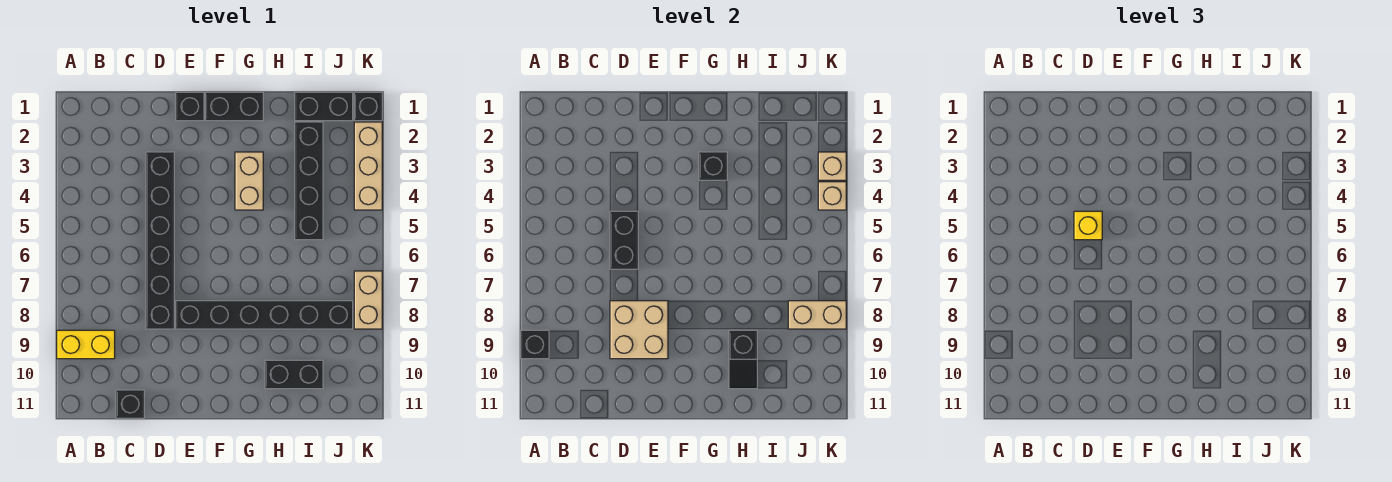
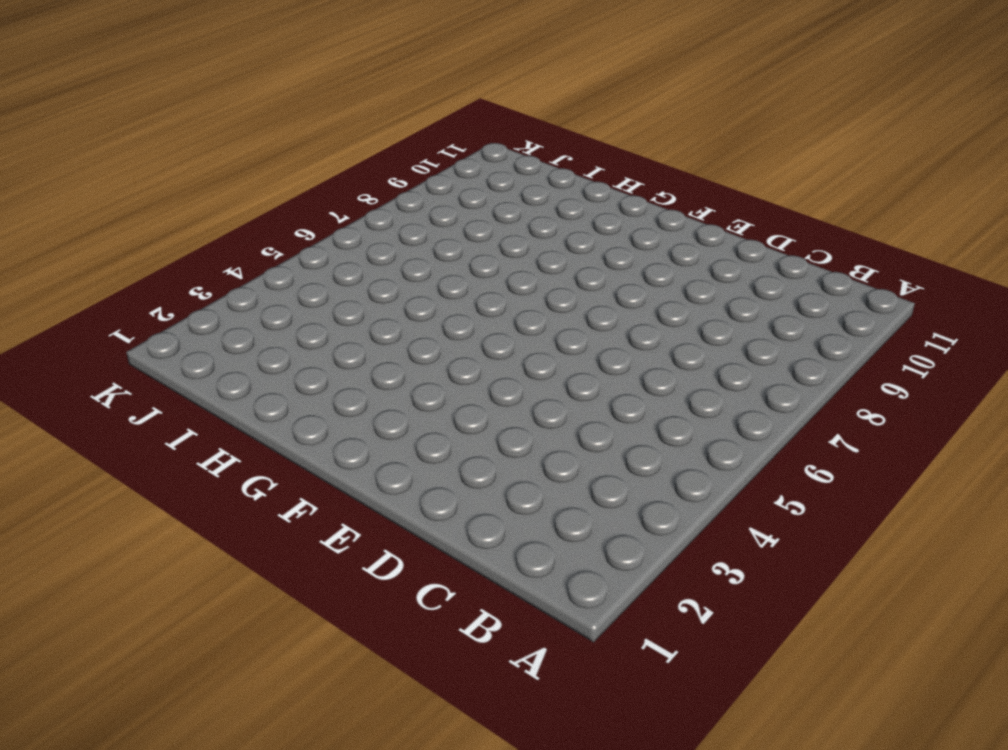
none -> yellow brick A9:B9 level 1
none -> black brick C11 level 1
none -> black brick D3:D8 level 1

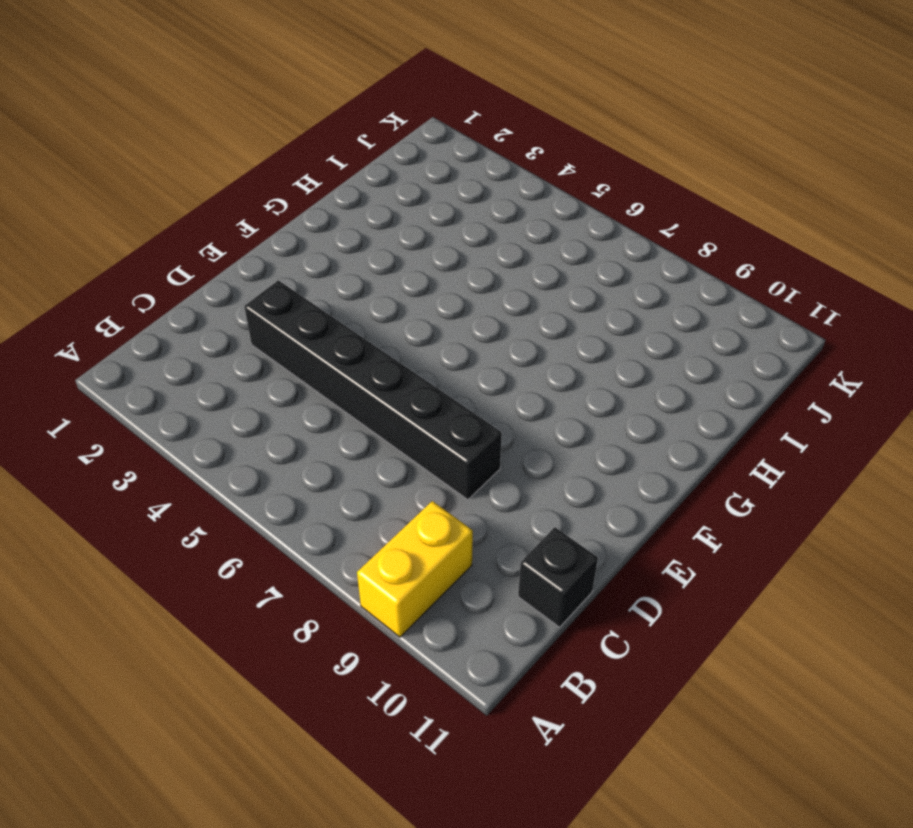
none -> black brick E1 level 1
none -> black brick E8:J8 level 1
none -> black brick F1:G1 level 1

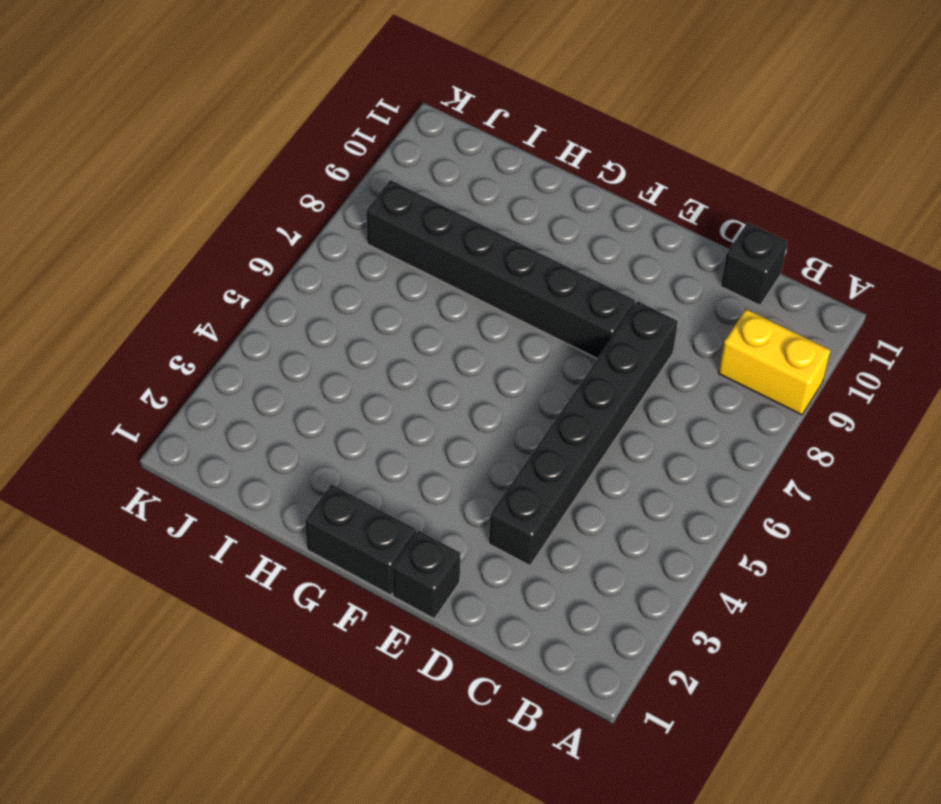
none -> tan brick G3:G4 level 1
none -> black brick H10:I10 level 1
none -> black brick I1:J1 level 1

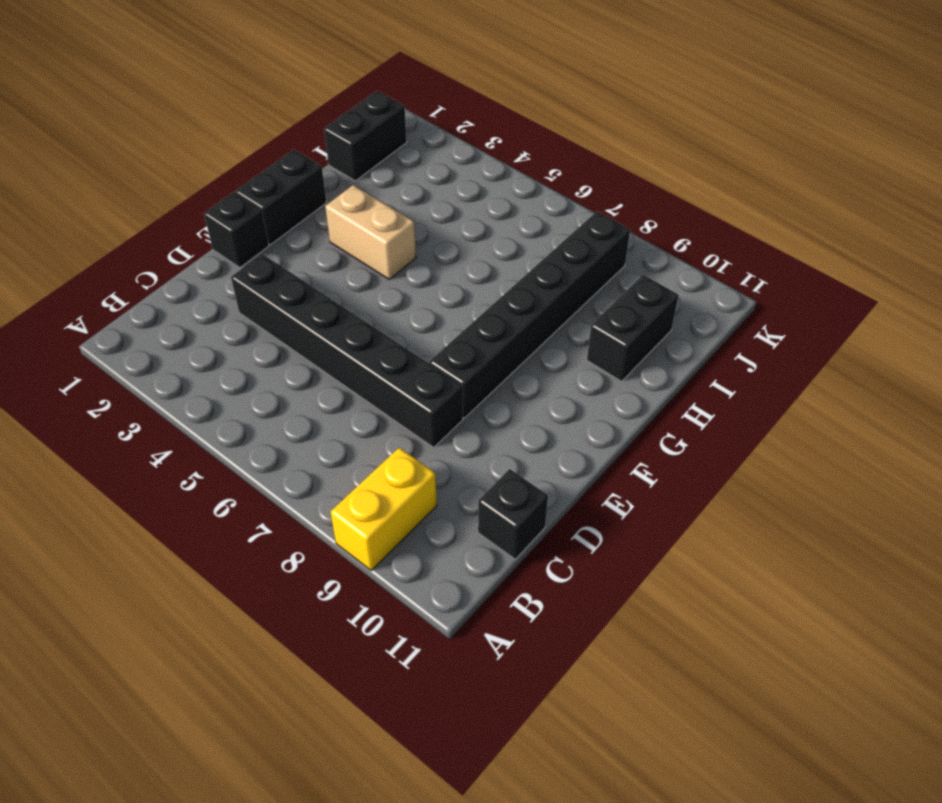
none -> black brick I2:I5 level 1
none -> black brick K1 level 1
none -> tan brick K2:K4 level 1

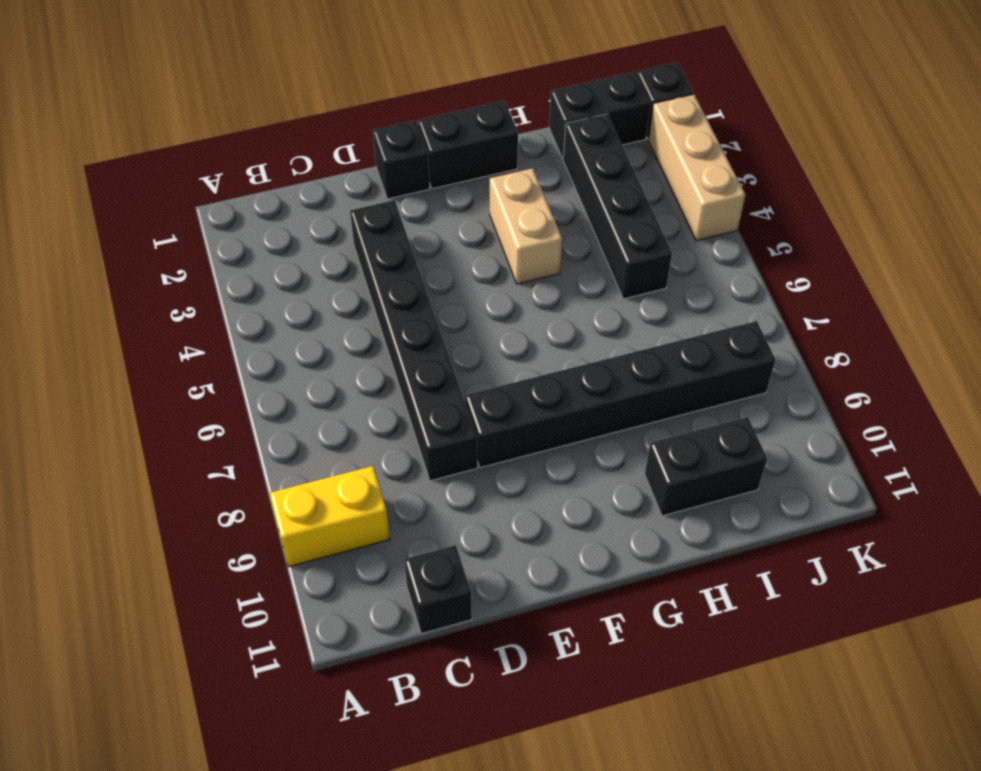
none -> tan brick K7:K8 level 1
none -> black brick A9 level 2
none -> black brick D5:D6 level 2

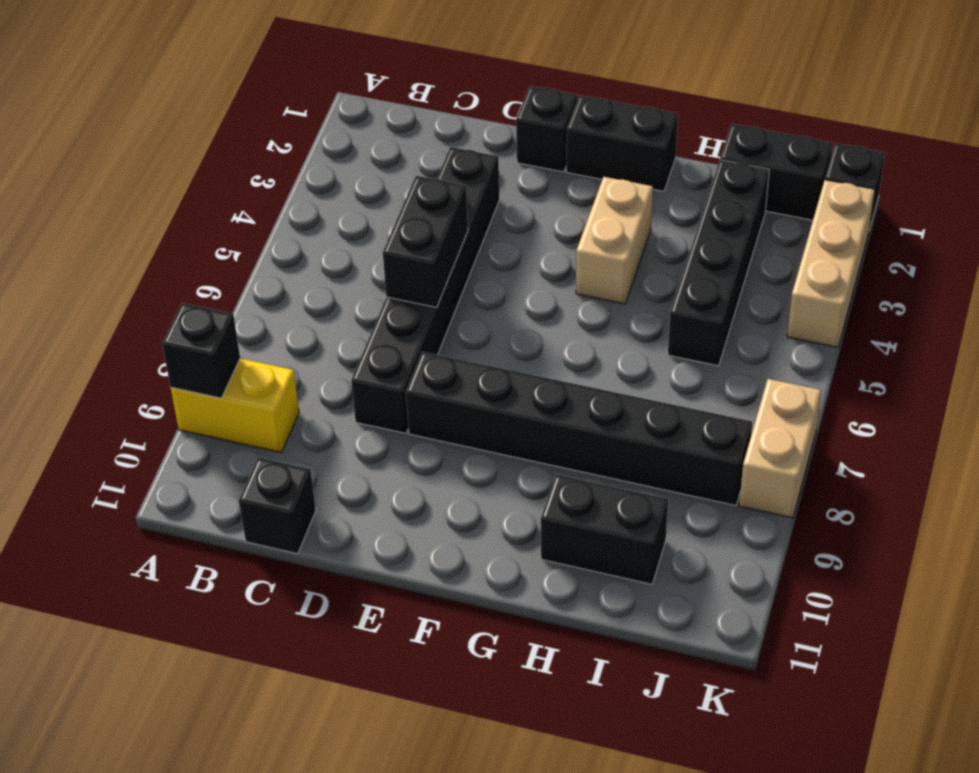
none -> tan brick D8:E9 level 2
none -> black brick G3 level 2
none -> black slope H9:H10 level 2 top 9

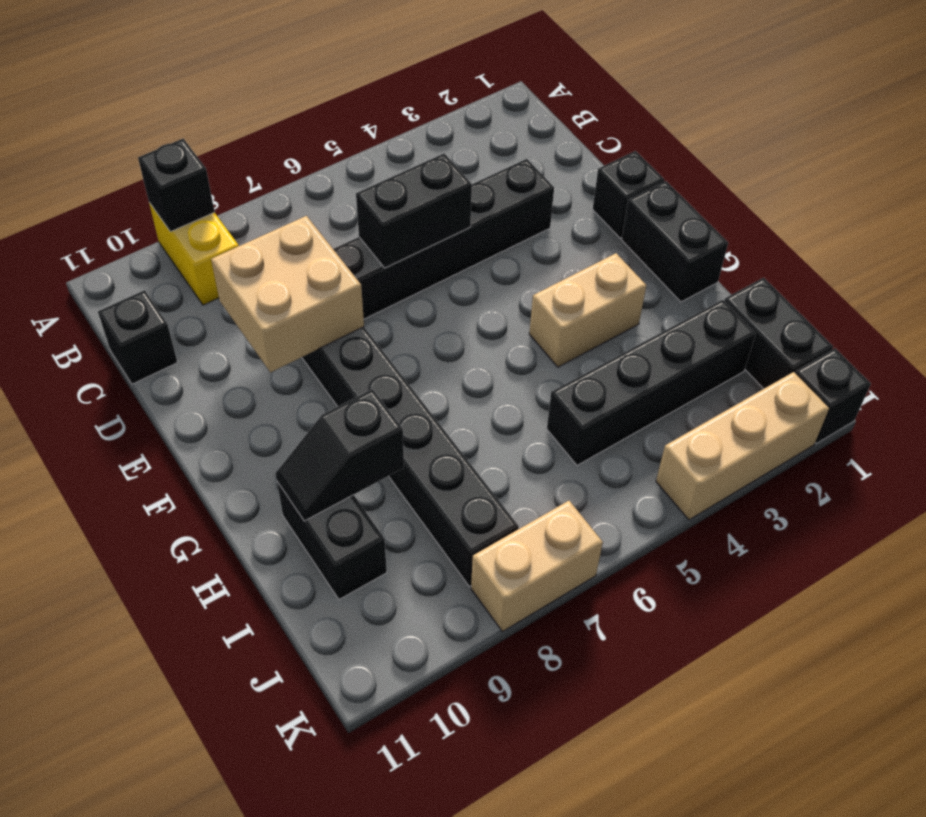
none -> black brick G3 level 2
none -> tan brick J8:K8 level 2
none -> tan brick K3 level 2

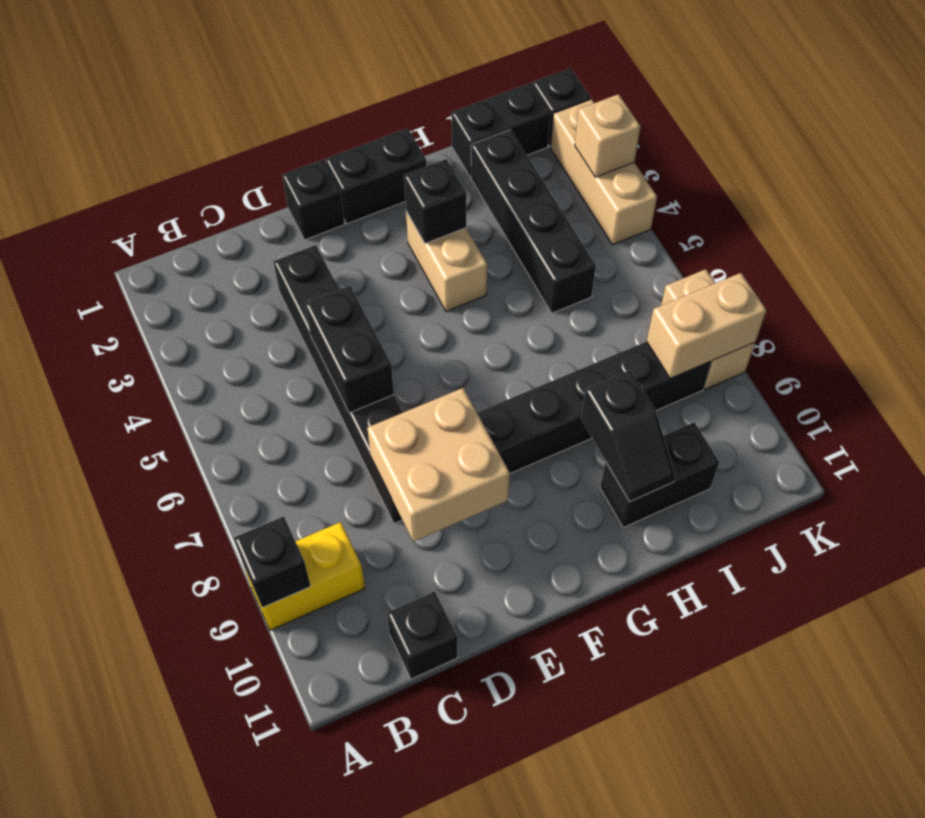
none -> tan brick K4 level 2
none -> yellow brick D5 level 3

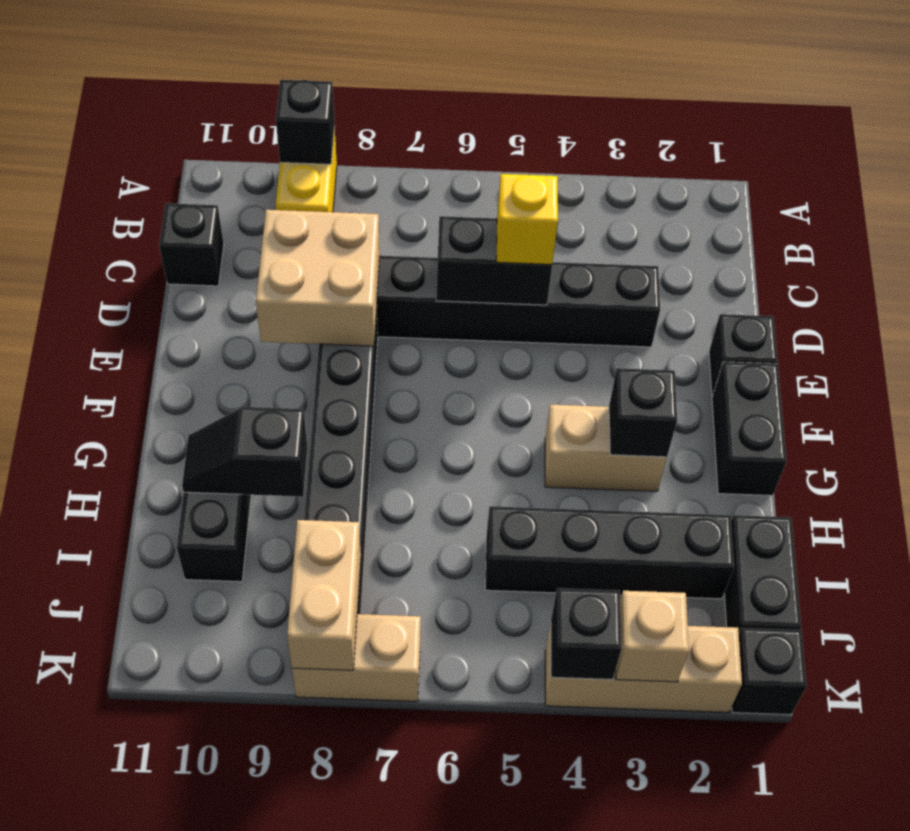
black brick K4 level 2 -> tan brick K4 level 2

